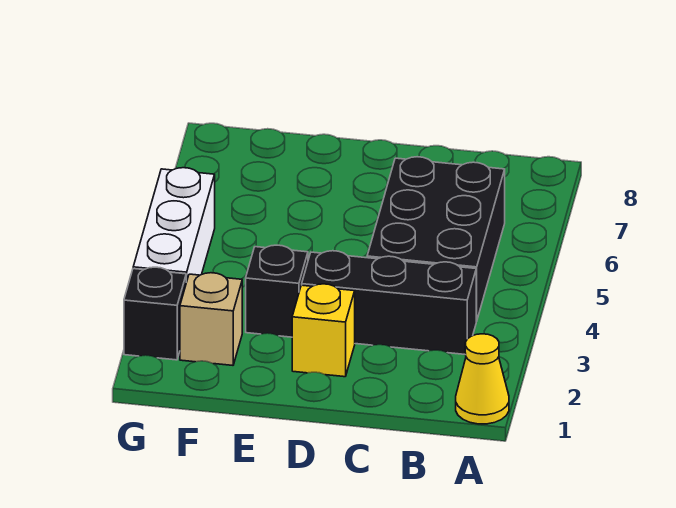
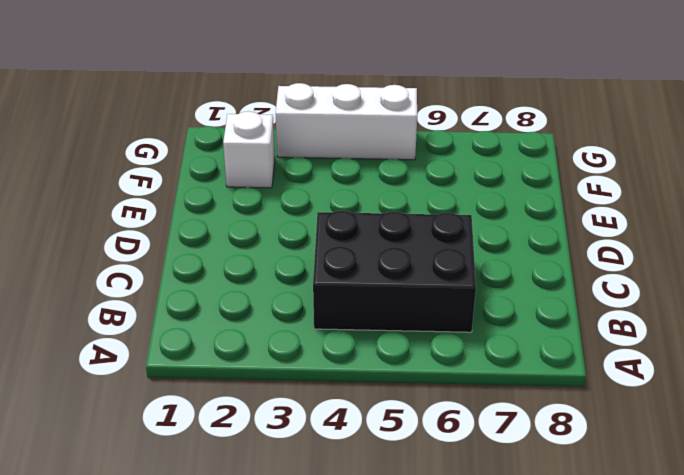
white brick F2 level 1 -> tan brick F2 level 1
none -> yellow cone A1 level 1
none -> black brick B3:D3 level 1

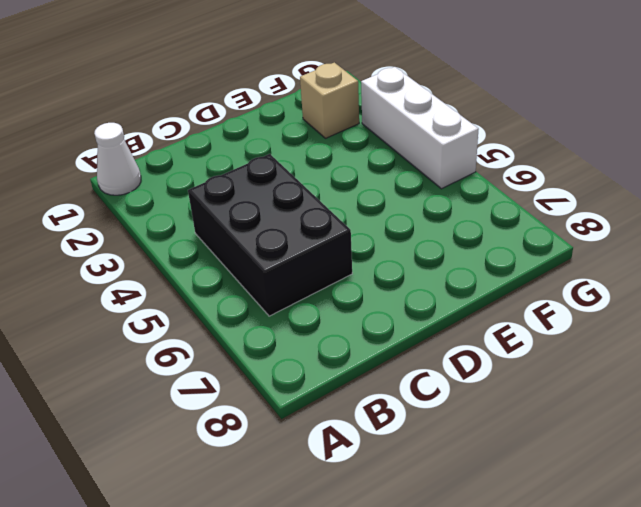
white cone A1 level 1 -> yellow cone A1 level 1
none -> black brick B3:D3 level 1
none -> yellow brick D2 level 1

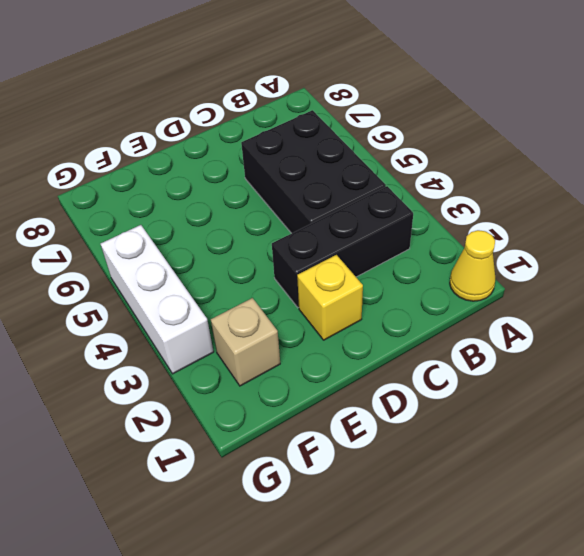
none -> black brick E3 level 1
none -> black brick G2 level 1

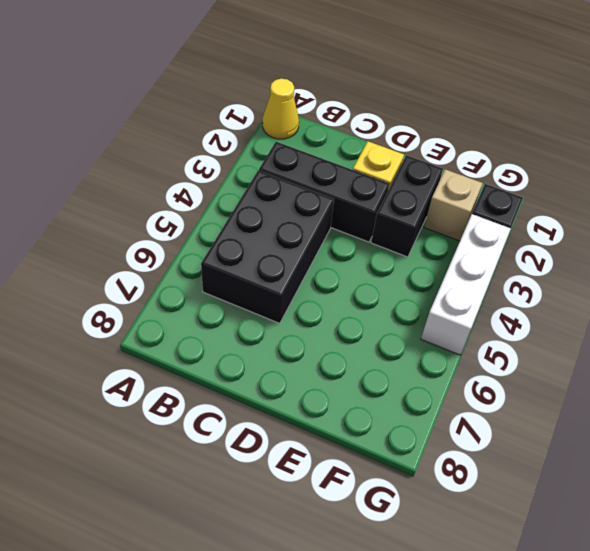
black brick E2:E3 level 1 -> black brick E3 level 1

